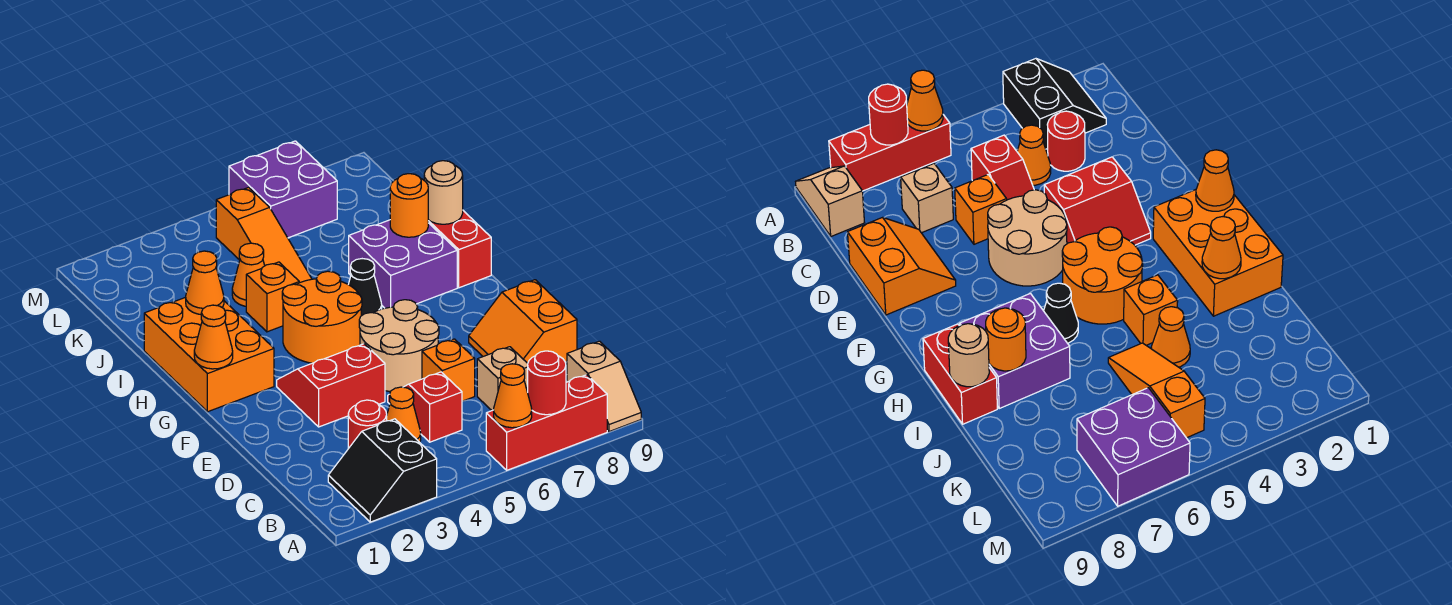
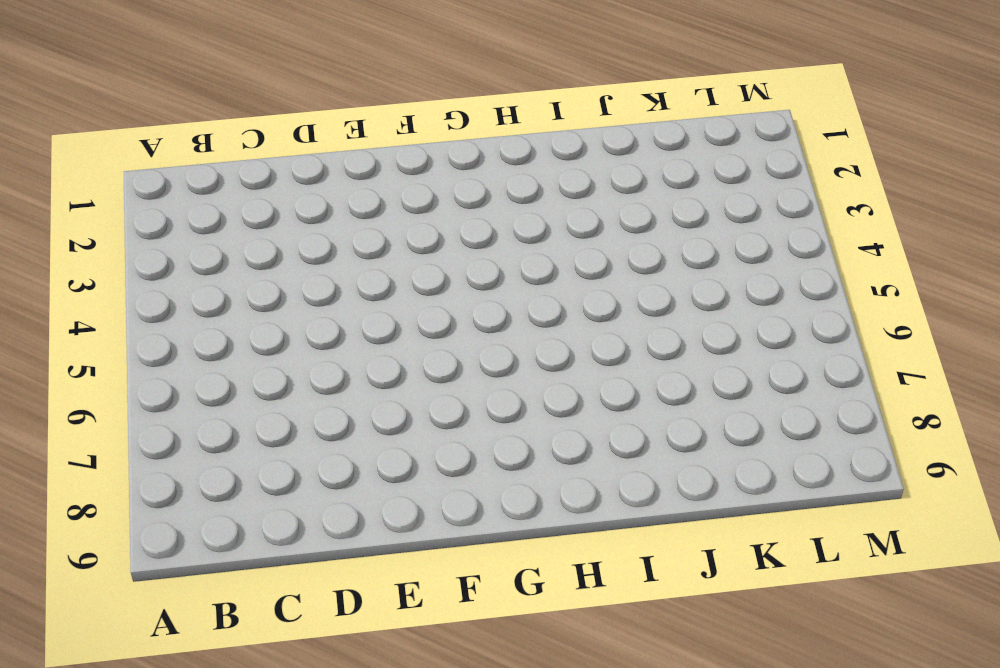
none -> black slope A2:B3 level 1 top 3
none -> red brick A6:A8 level 1
none -> tan slope A9:B9 level 1 top B

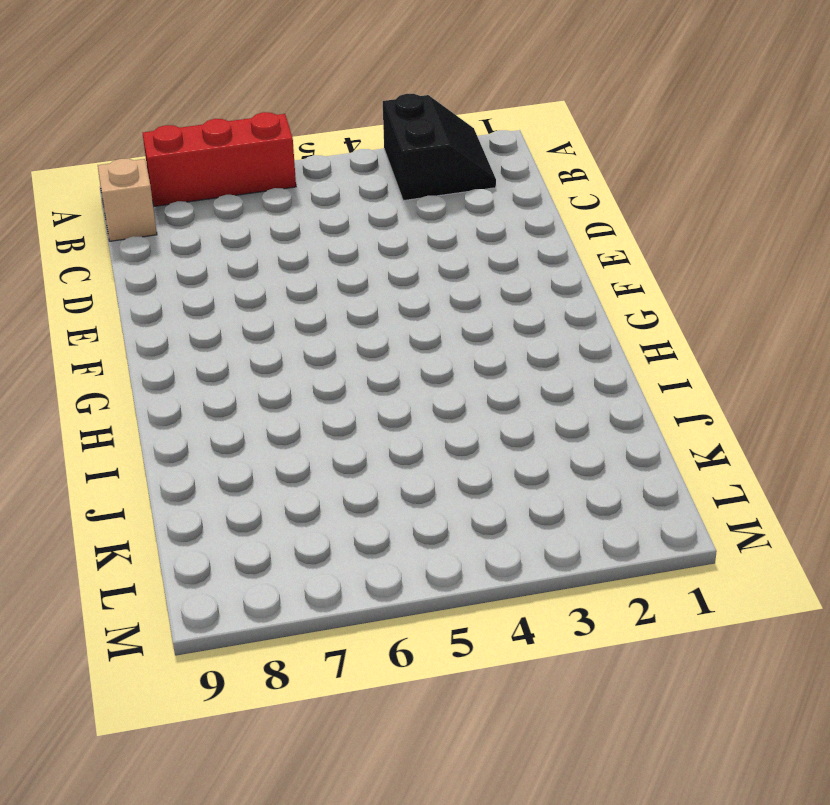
none -> red round brick C3 level 1
none -> orange cone C4 level 1
none -> red slope C5:D5 level 1 top C

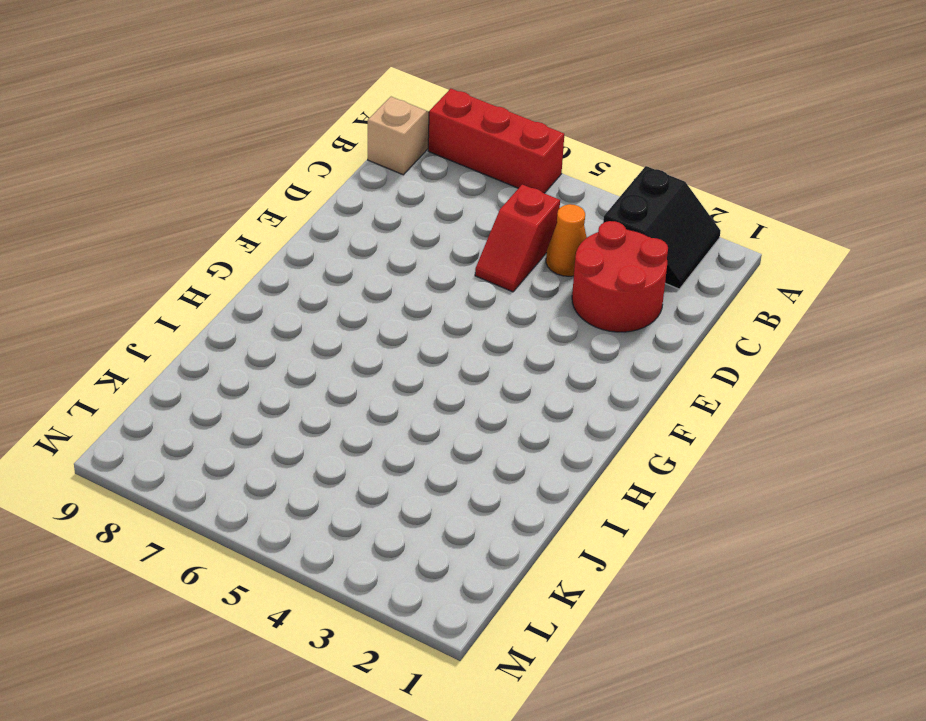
red round brick C2:D3 level 1 -> red round brick C3 level 1
none -> tan brick C7 level 1
none -> orange brick D6 level 1
none -> orange slope D8:E9 level 1 top 9

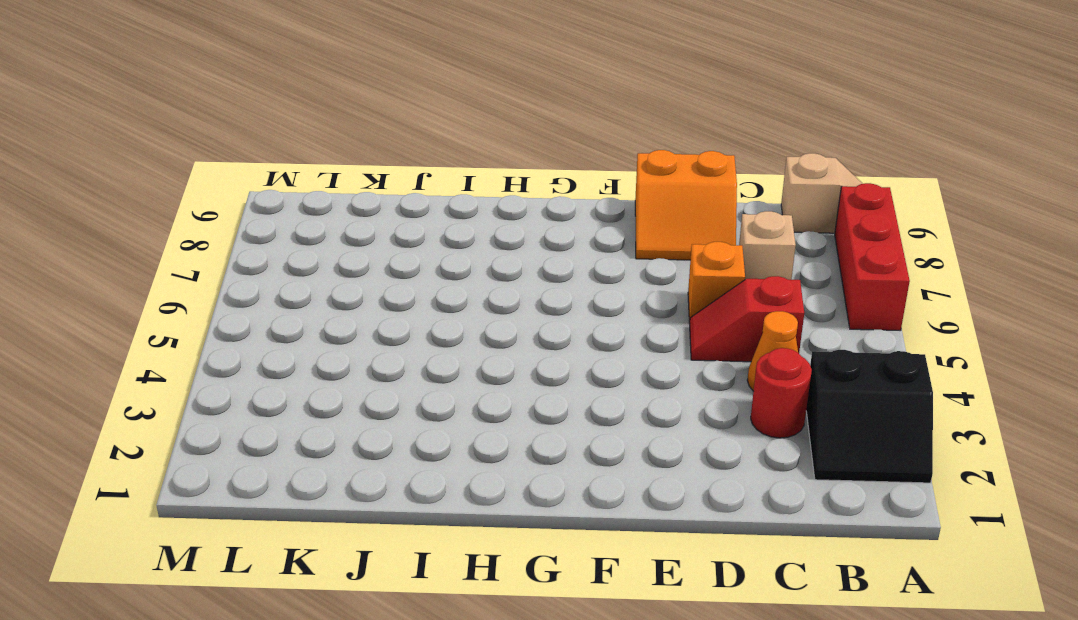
none -> red slope E3:F4 level 1 top E
none -> tan round brick E5:F6 level 1
none -> orange brick G1:I2 level 1

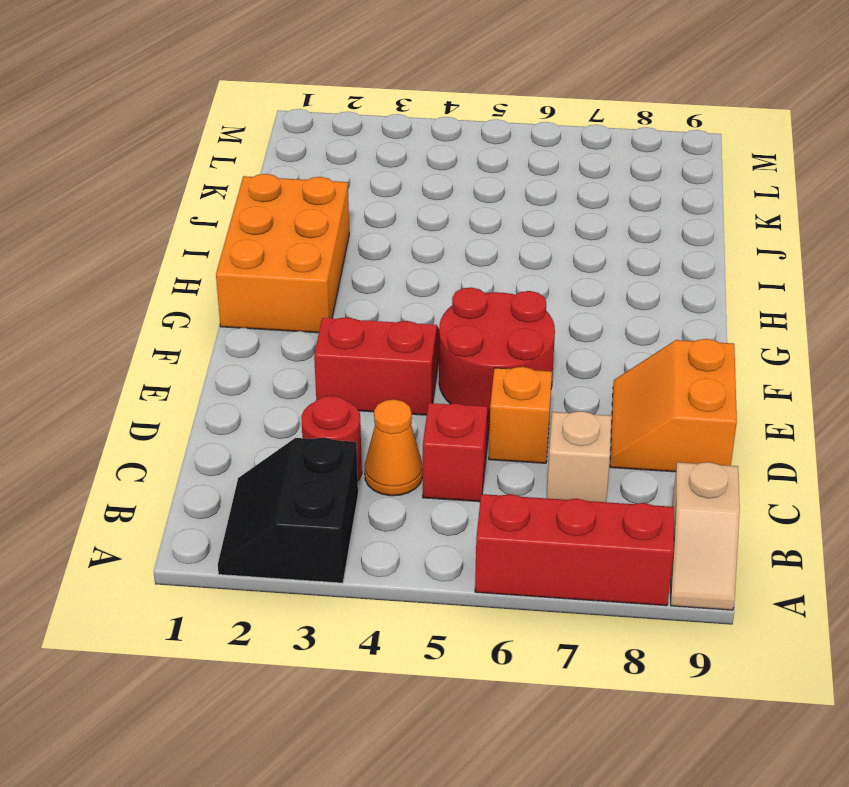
red round brick E5:F6 level 1 -> tan round brick E5:F6 level 1
none -> orange round brick G4:H5 level 1
none -> black cone H6 level 1
none -> purple brick H7:I8 level 1

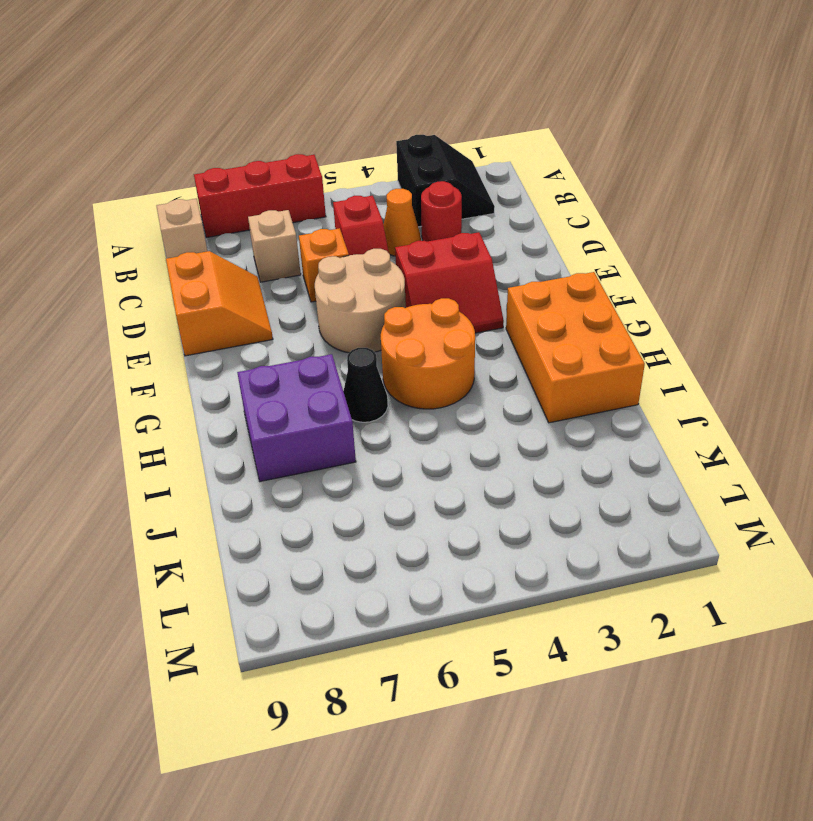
none -> red brick H9:I9 level 1
none -> orange brick I4 level 1
none -> orange cone J4 level 1

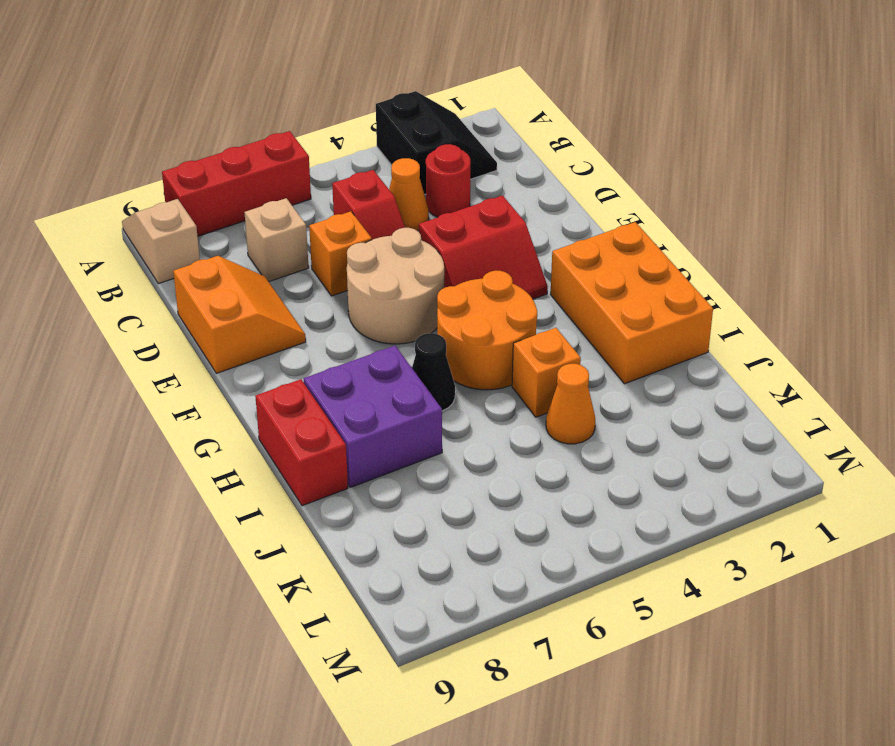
none -> orange slope J5:L5 level 1 top L
none -> purple brick L6:M7 level 1
none -> orange cone A6 level 2

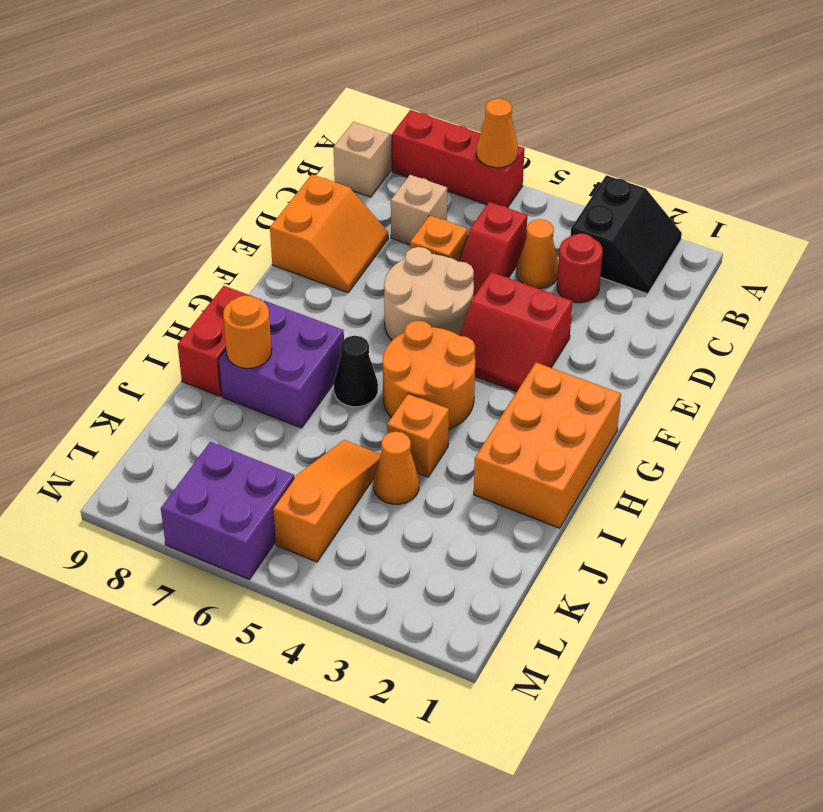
none -> red round brick A7 level 2
none -> orange cone G1 level 2
none -> orange cone I2 level 2

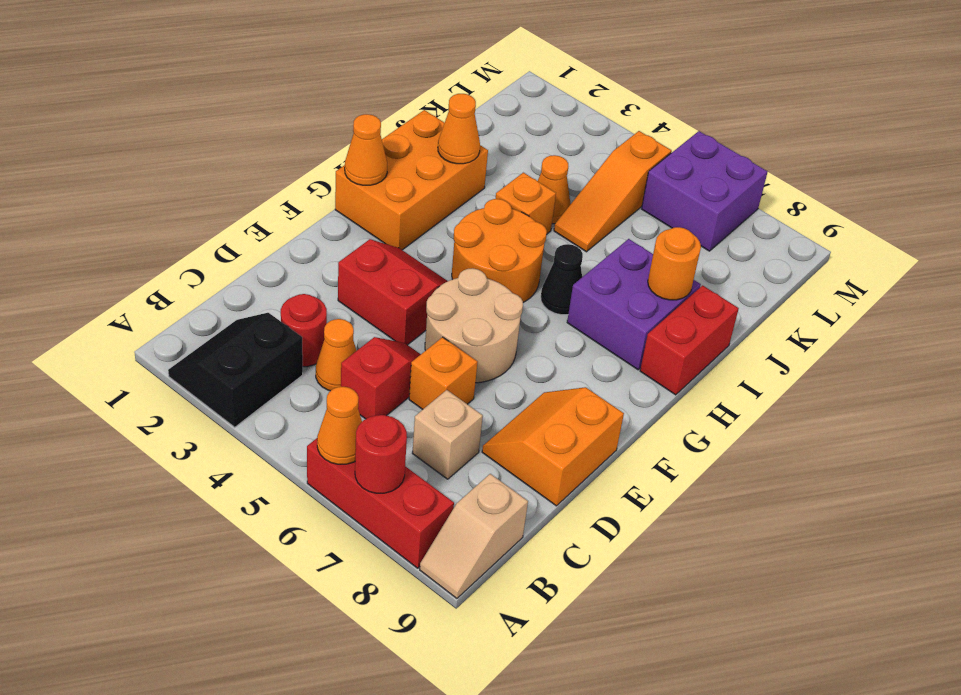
none -> tan round brick I9 level 2

